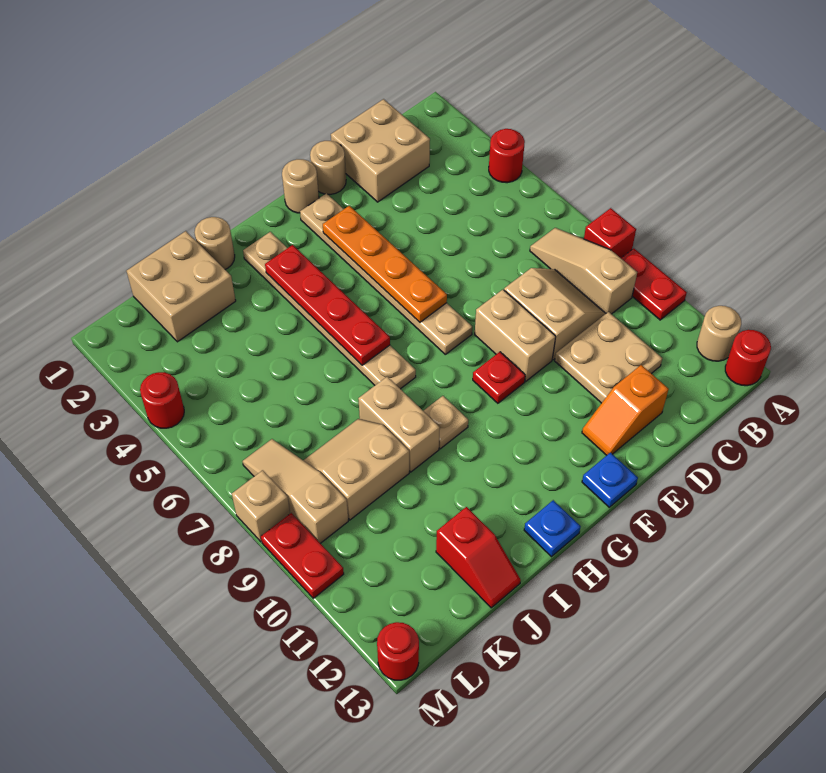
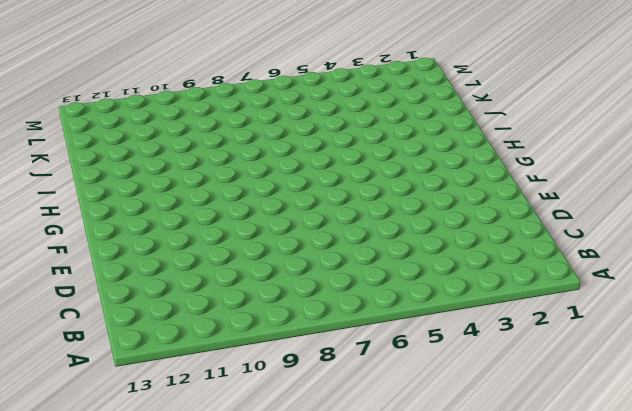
none -> red round brick A4 level 1
none -> red brick A8 level 1
none -> red plate A9:A10 level 1
none -> tan round brick A12 level 1

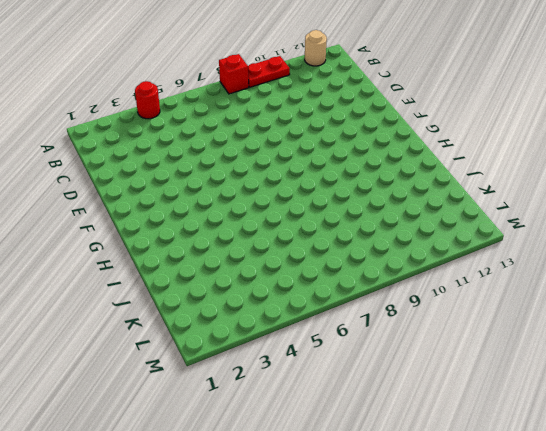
none -> red round brick A13 level 1
none -> tan slope B7:B9 level 1 top 9
none -> tan brick C1:D2 level 1
none -> tan slope C8:D9 level 1 top D

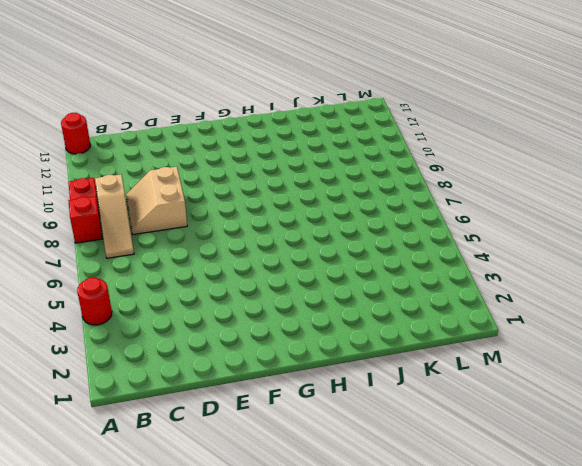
none -> tan round brick A12 level 1
none -> tan brick C1:D2 level 1
none -> tan plate C10:D11 level 1
none -> orange slope D12:E12 level 1 top D

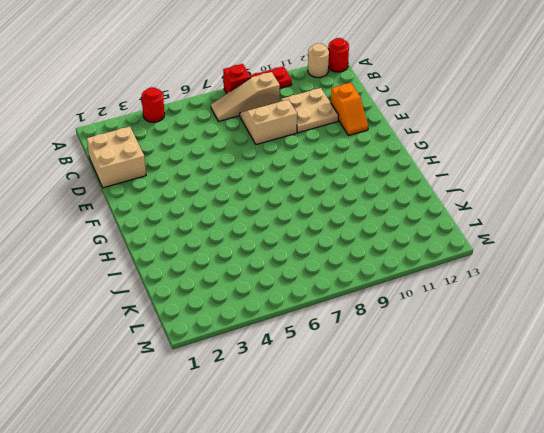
none -> tan round brick E1 level 1
none -> tan brick E8:E9 level 1
none -> tan round brick F1 level 1
none -> tan plate F2:F7 level 1

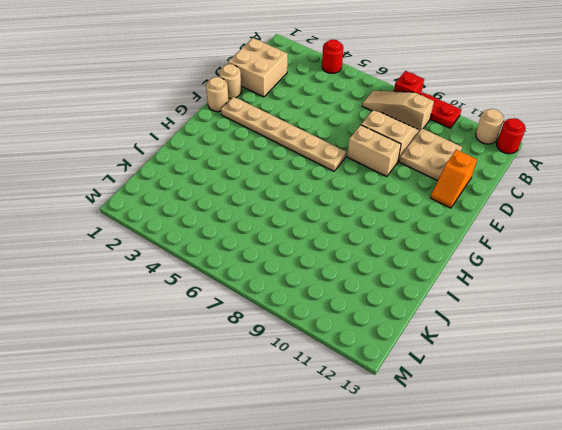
none -> red plate F9 level 1
none -> blue plate F13 level 1
none -> tan plate H2:H7 level 1
none -> tan plate H9 level 1

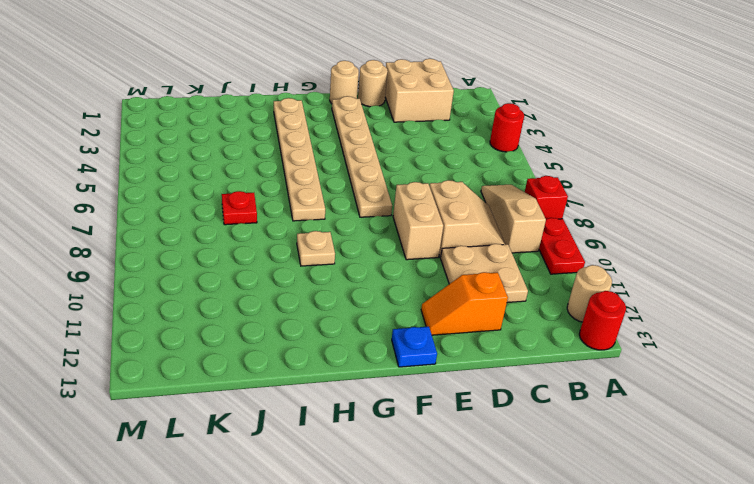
red plate J7 level 1 -> red plate F9 level 1
none -> blue plate H13 level 1
none -> tan round brick I1 level 1
none -> tan brick I8:I9 level 1
none -> tan brick J1:K2 level 1

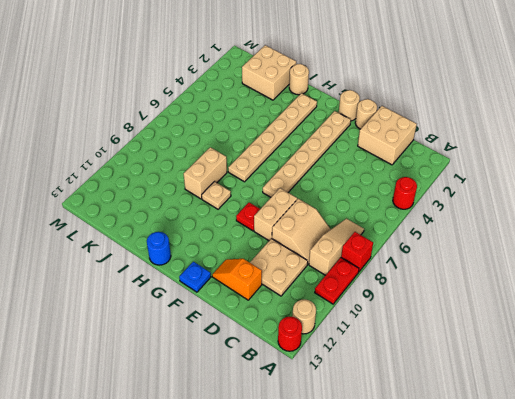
blue round brick H13 level 1 -> blue plate H13 level 1
none -> tan slope J8:K9 level 1 top 9
none -> red slope J12:J13 level 1 top 12
none -> tan slope L7:L9 level 1 top 9
none -> red round brick M4 level 1

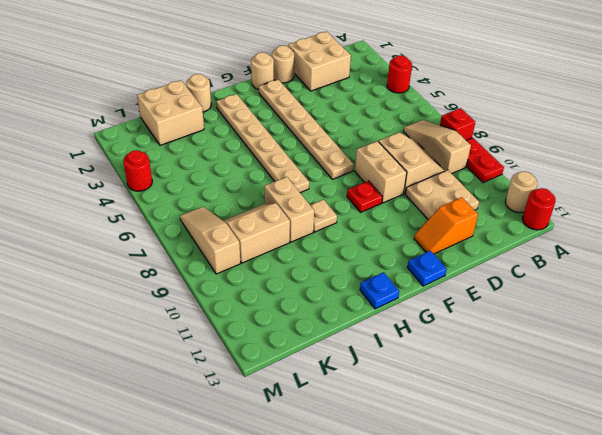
none -> red slope J12:J13 level 1 top 12
none -> tan brick M8 level 1
none -> red plate M9:M10 level 1
none -> red round brick M13 level 1

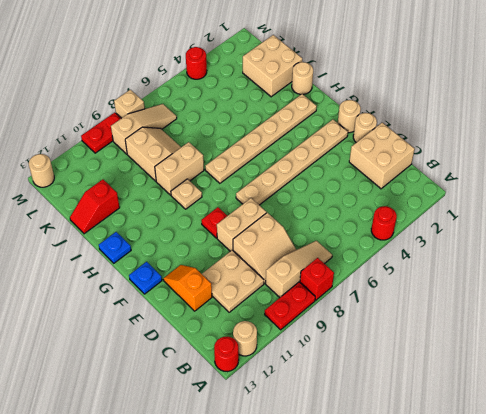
tan round brick M13 level 1 -> red round brick M13 level 1
none -> orange plate F3:F6 level 2
none -> red plate H3:H6 level 2

